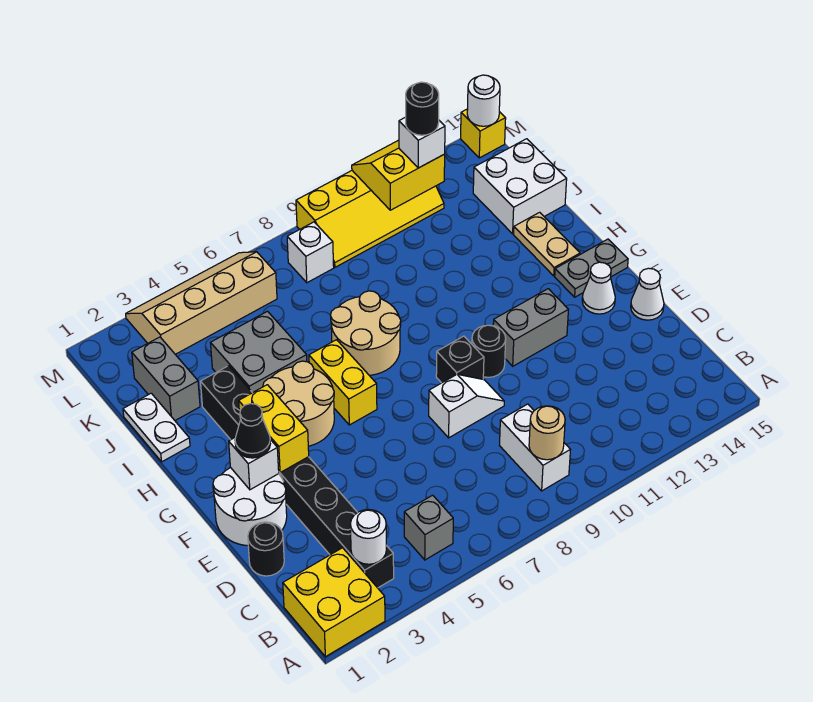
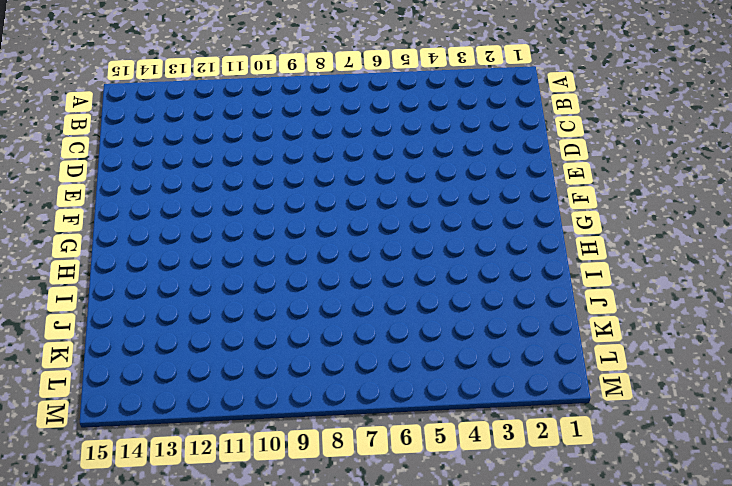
none -> yellow brick A1:B2 level 1
none -> black brick B3:I3 level 1
none -> grey brick B5 level 1
none -> white brick B9:C9 level 1

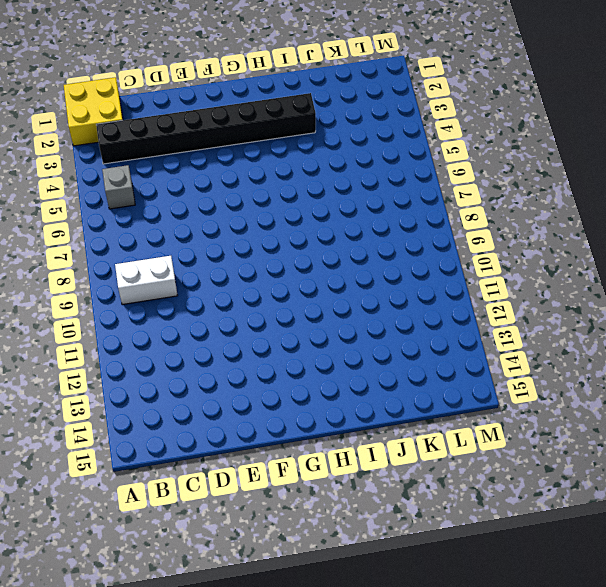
none -> black round brick D1 level 1
none -> white round brick E1:F2 level 1
none -> white slope E8:E9 level 1 top 8
none -> white cone E15 level 1

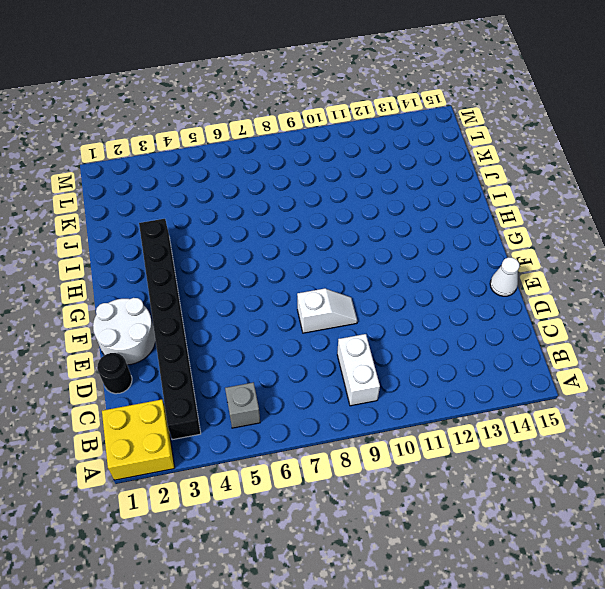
none -> black brick F9 level 1
none -> black round brick F10 level 1
none -> grey brick F11:F12 level 1
none -> white cone F14 level 1

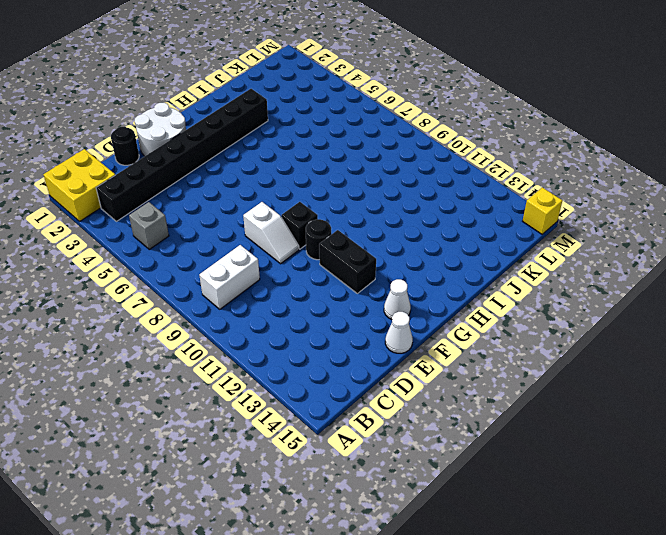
black brick F11:F12 level 1 -> grey brick F11:F12 level 1
none -> tan round brick G4:H5 level 1
none -> yellow brick G6:H6 level 1
none -> grey plate G14:G15 level 1
none -> tan round brick H7:I8 level 1

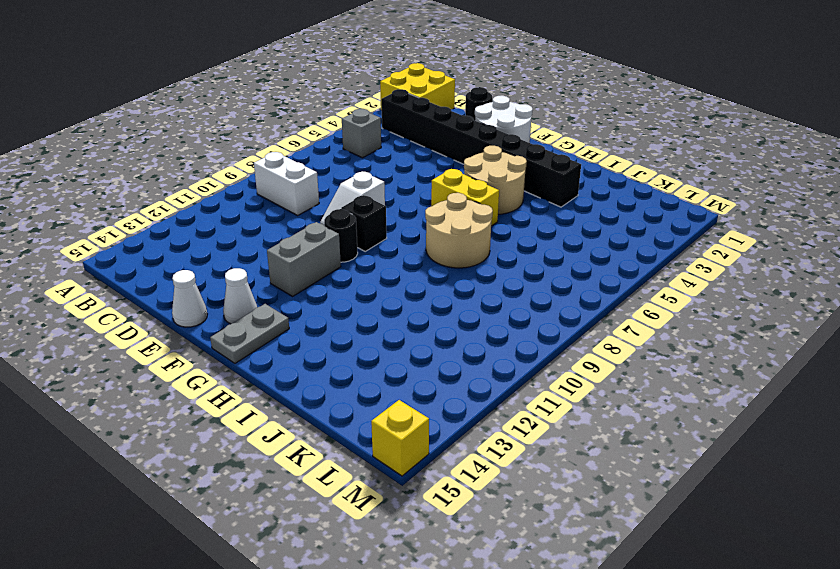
none -> tan plate H14:I14 level 1
none -> white plate I1:J1 level 1
none -> grey brick I4:J5 level 1
none -> grey brick J2:K2 level 1

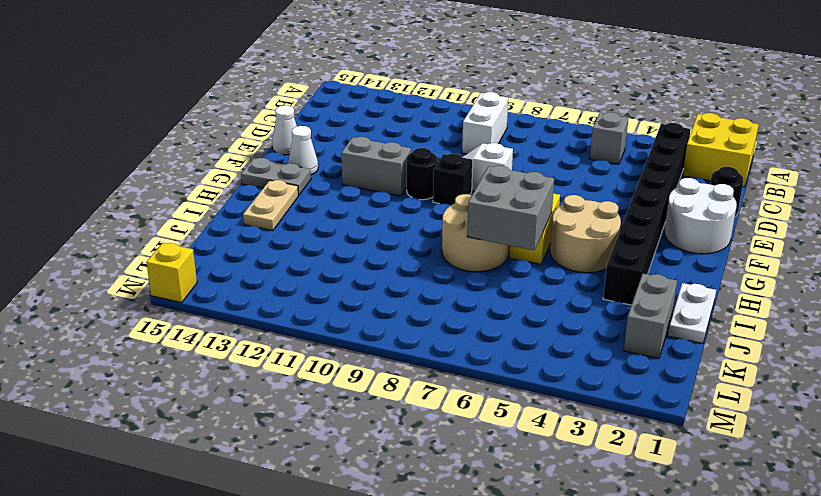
grey brick H6:I7 level 2 -> grey brick I4:J5 level 1
none -> white brick J14:K15 level 1
none -> tan slope L3:M6 level 1 top L
none -> white brick L8 level 1
none -> yellow slope L9:M12 level 1 top M

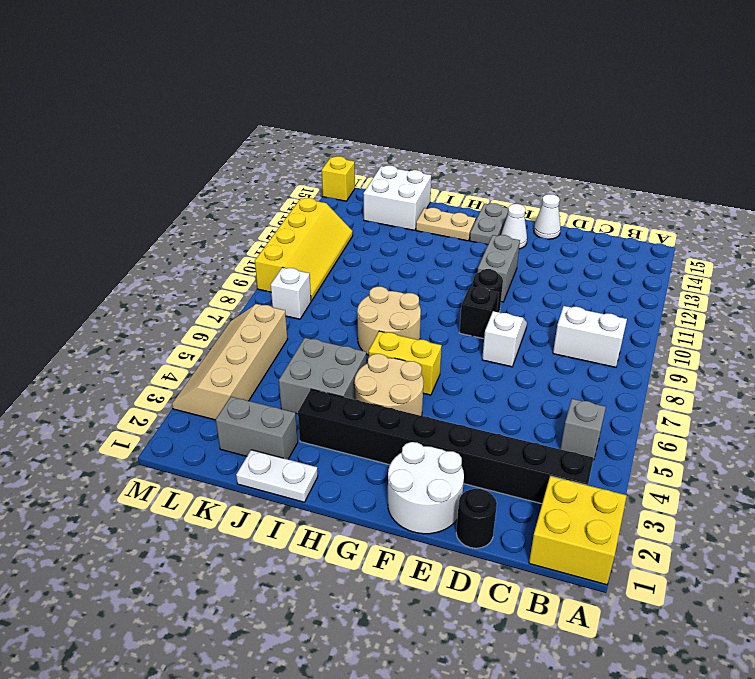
none -> white round brick B3 level 2
none -> tan round brick B9 level 2
none -> white brick F2 level 2
none -> yellow brick F3:G3 level 2

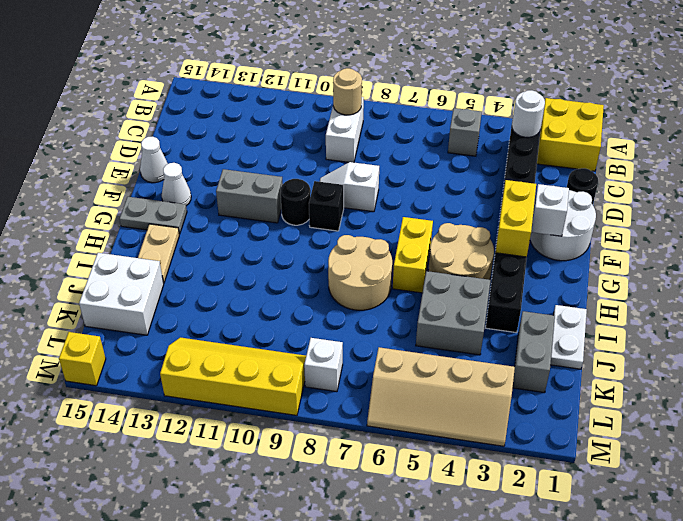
none -> yellow slope L11:M12 level 2 top L
none -> white round brick M15 level 2
none -> black cone F2 level 3
none -> white brick L12 level 3

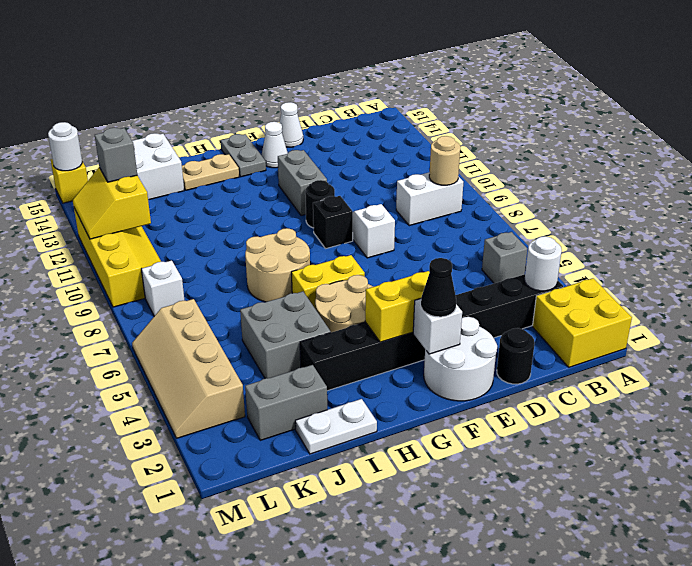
grey brick L12 level 3 -> white brick L12 level 3
none -> black round brick L12 level 4

